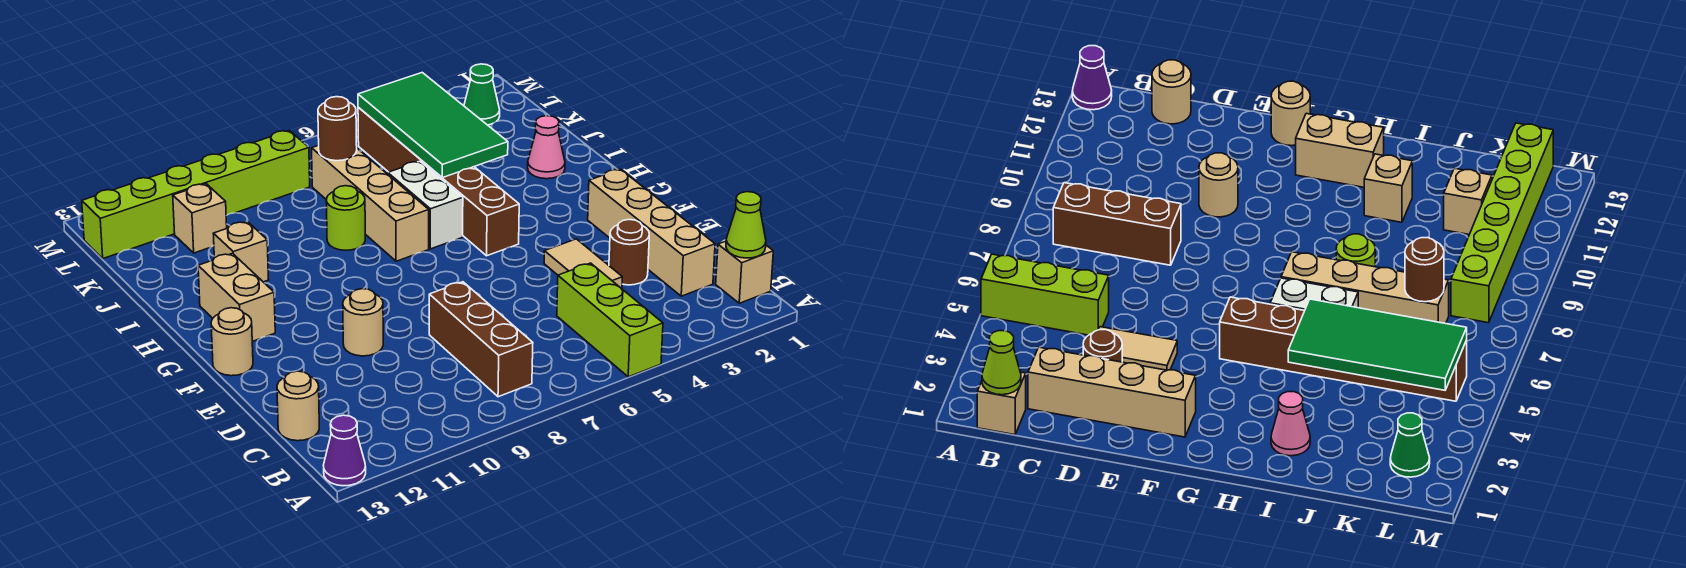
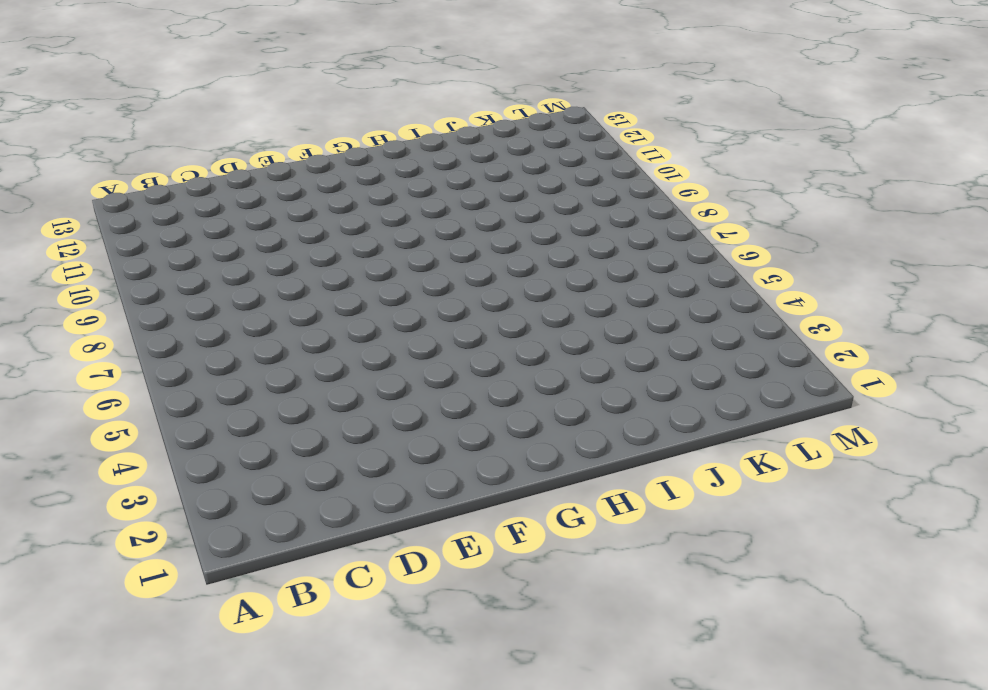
none -> lime brick A5:C5 level 1
none -> purple cone A13 level 1
none -> tan brick B1 level 1

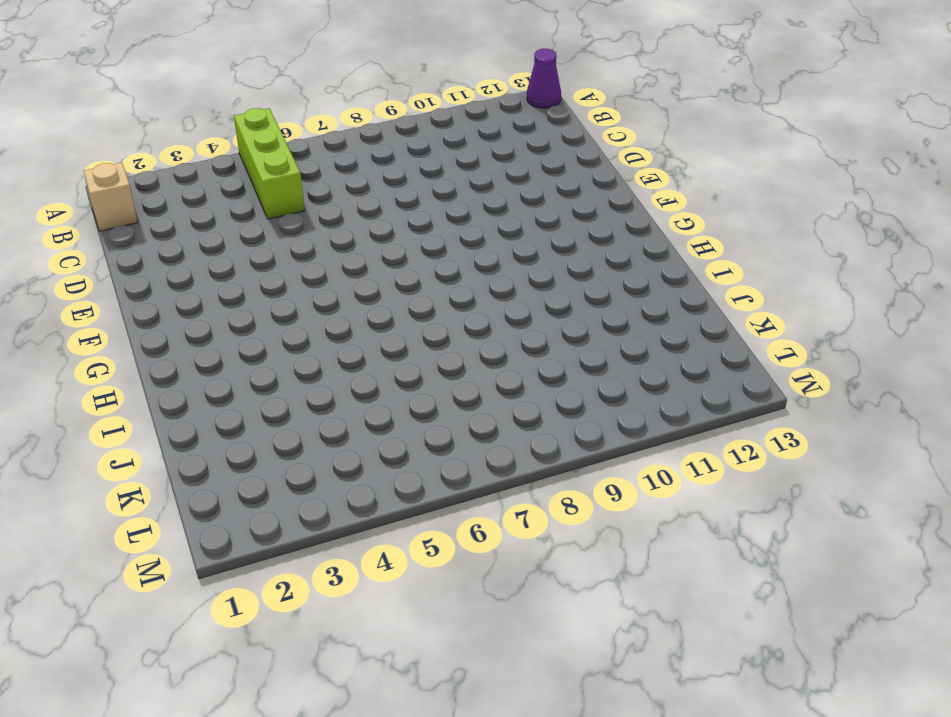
none -> brown brick B8:D8 level 1
none -> tan brick C2:F2 level 1
none -> tan round brick C13 level 1

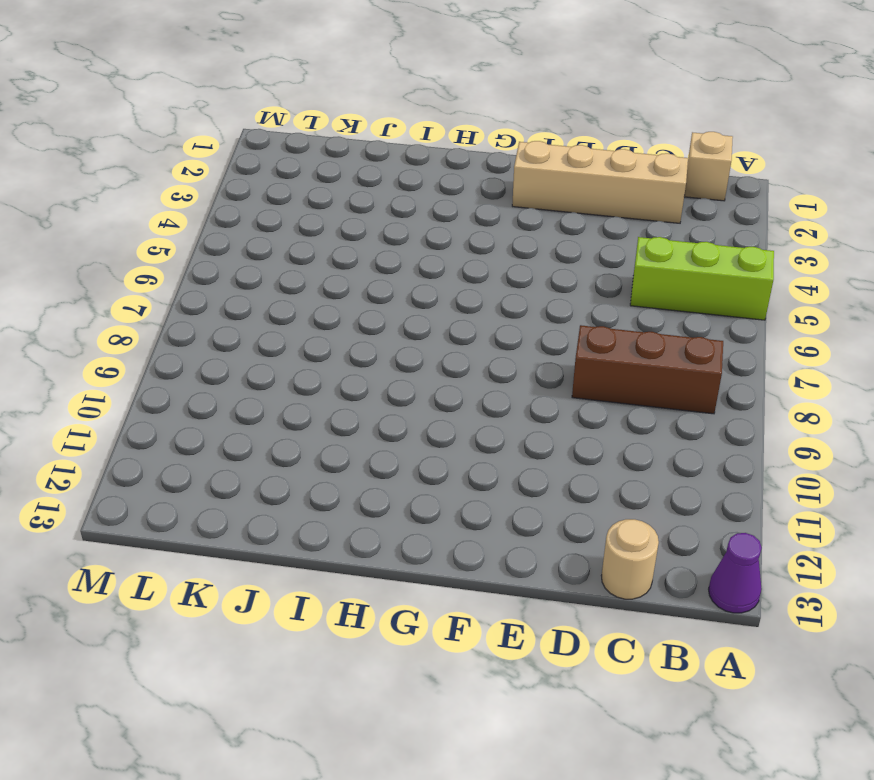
none -> brown round brick D3 level 1
none -> tan tile D4:E4 level 1
none -> tan round brick E10 level 1

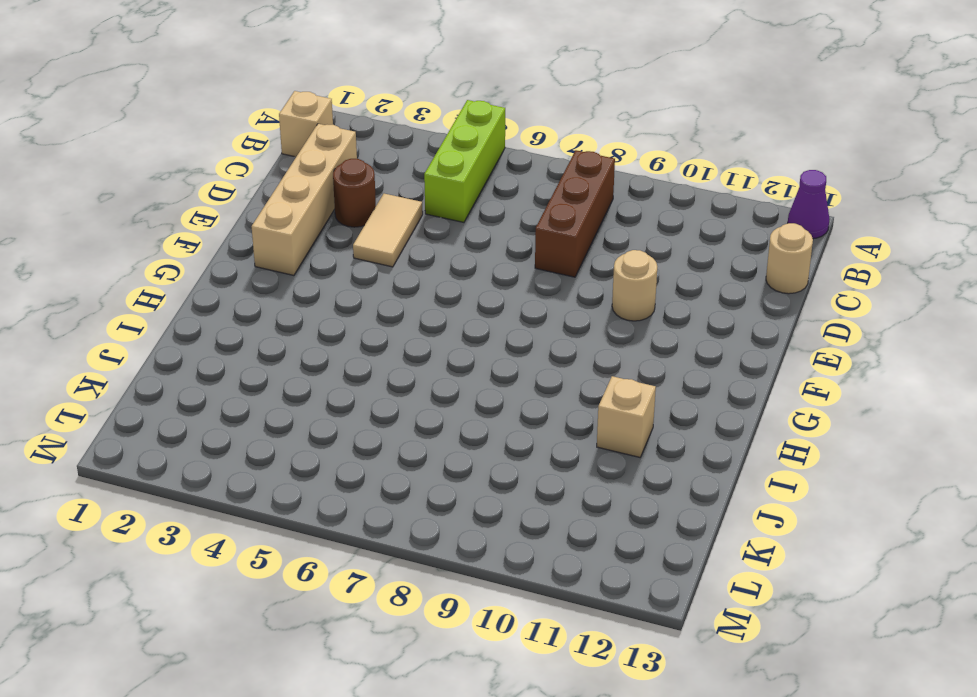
none -> tan round brick F13 level 1
none -> brown brick G5:L5 level 1
none -> tan brick G12:H12 level 1

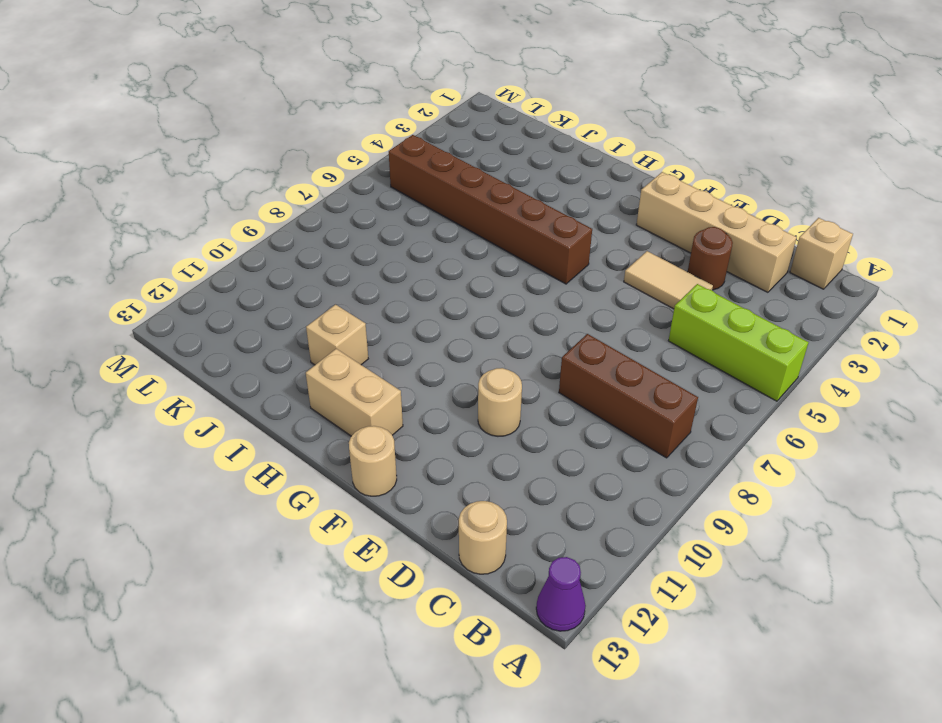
none -> white brick H6:I6 level 1
none -> tan brick H7:K7 level 1
none -> pink cone I2 level 1

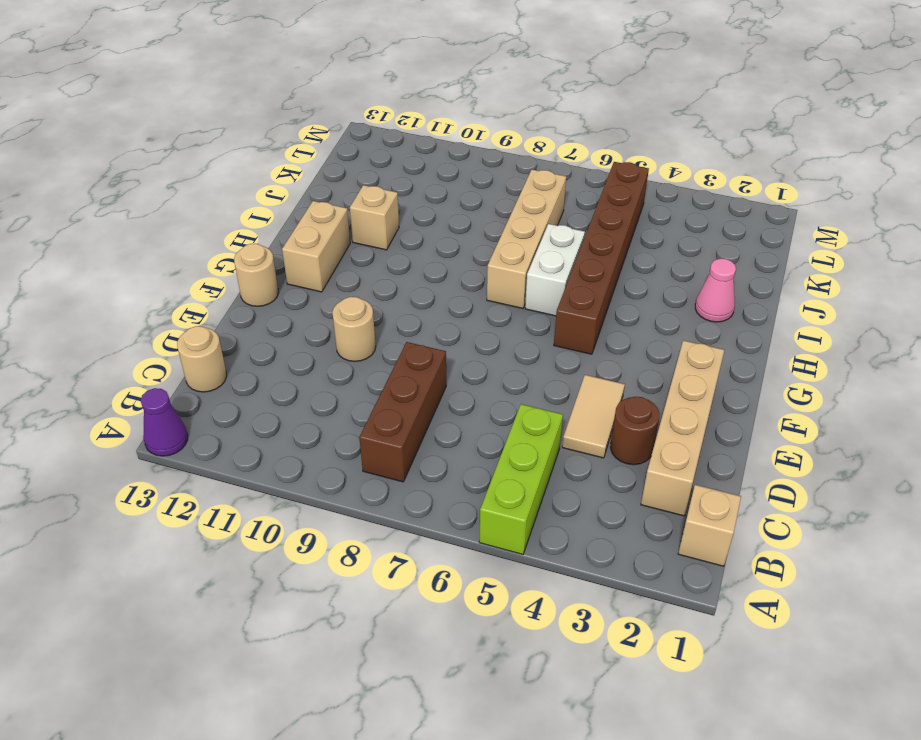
none -> lime round brick I8 level 1
none -> tan brick K11 level 1
none -> green cone L2 level 1

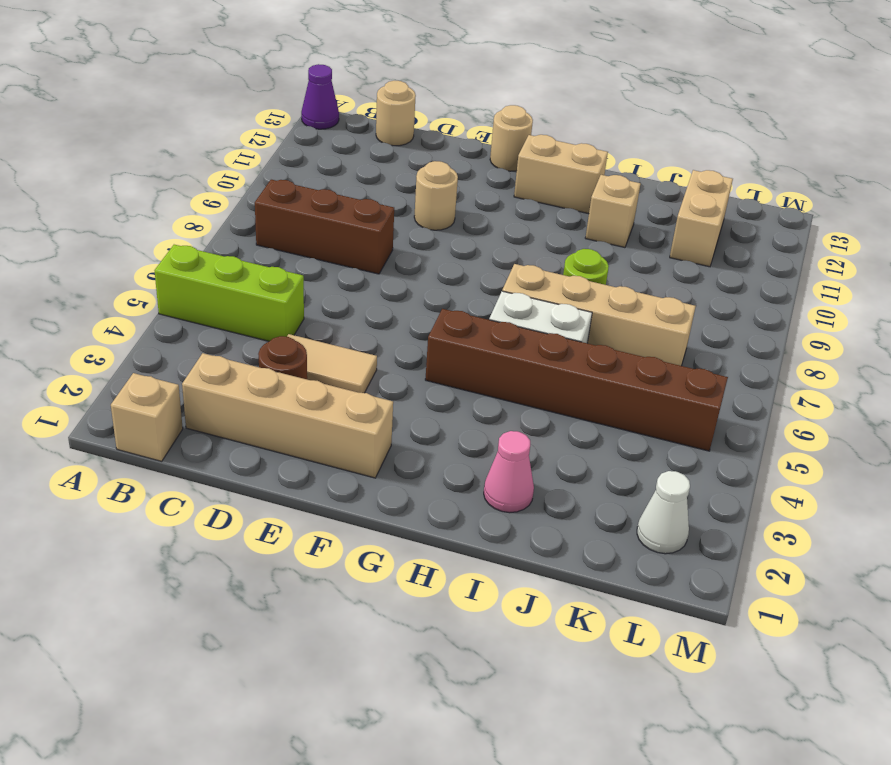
tan brick K11:K12 level 1 -> tan brick K11 level 1
white cone L2 level 1 -> green cone L2 level 1
none -> lime brick L8:L13 level 1
none -> lime cone B1 level 2
none -> green tile I4:L5 level 2

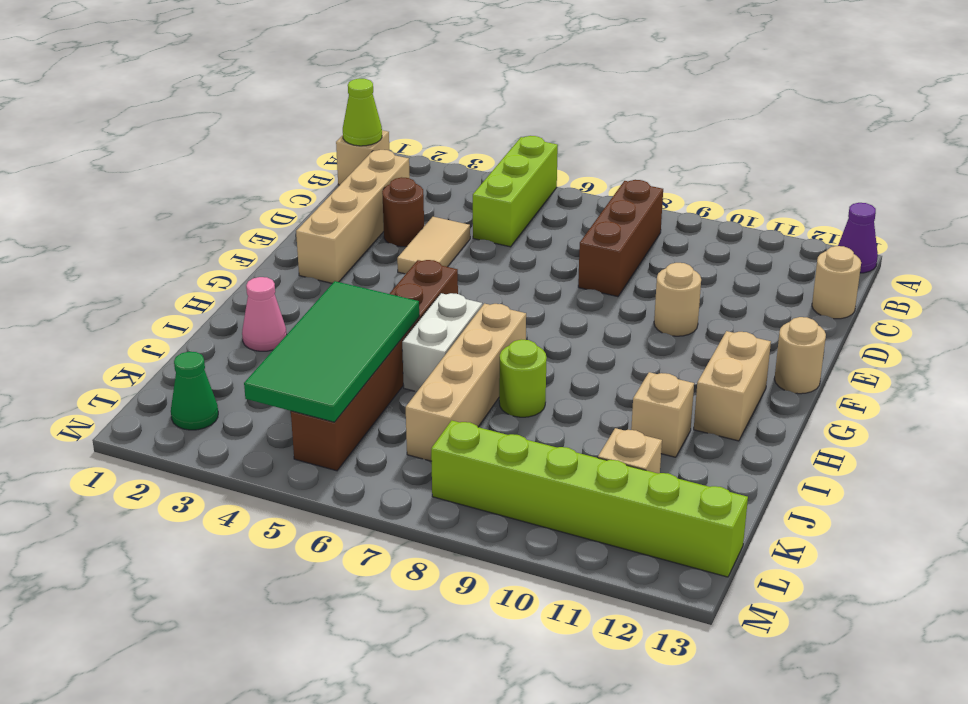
none -> brown round brick K7 level 2

